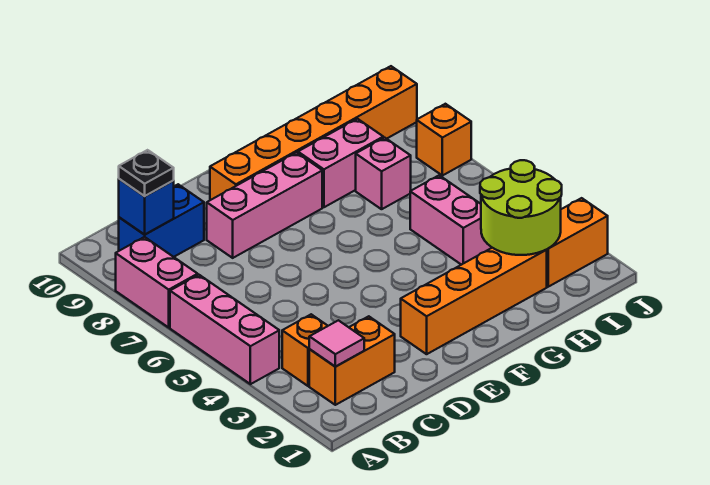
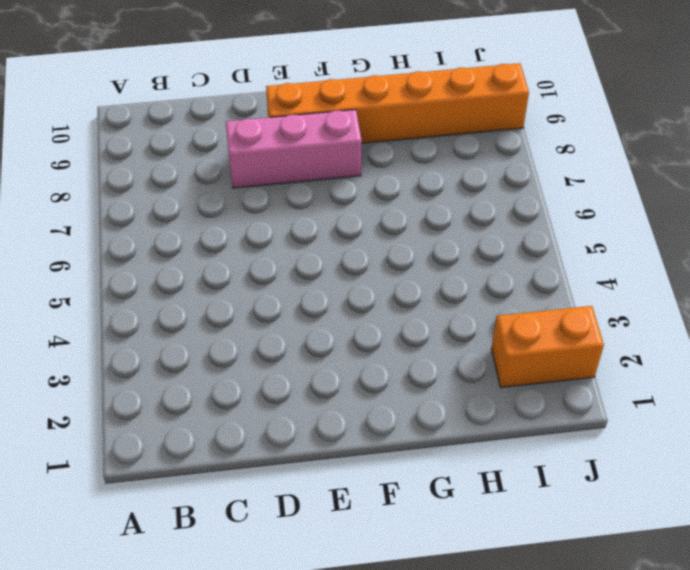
none -> pink brick A4:A6 level 1
none -> pink brick A7:A8 level 1
none -> orange brick B2:C2 level 1

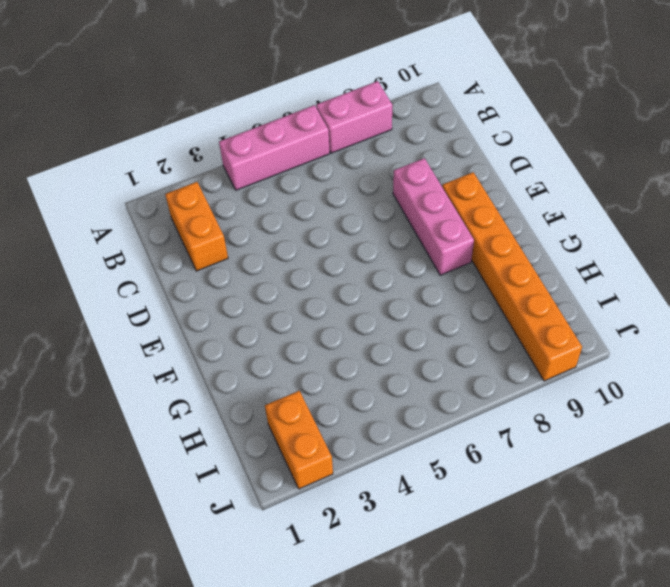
none -> orange brick B3 level 1
none -> blue brick B9:C9 level 1
none -> orange brick E2:H2 level 1

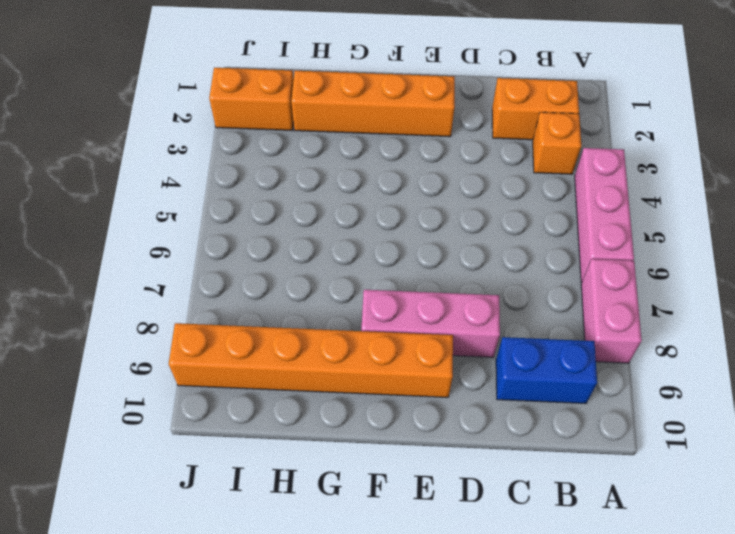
none -> pink brick G8:H8 level 1
none -> pink brick H4:H5 level 1
none -> pink brick H7 level 1

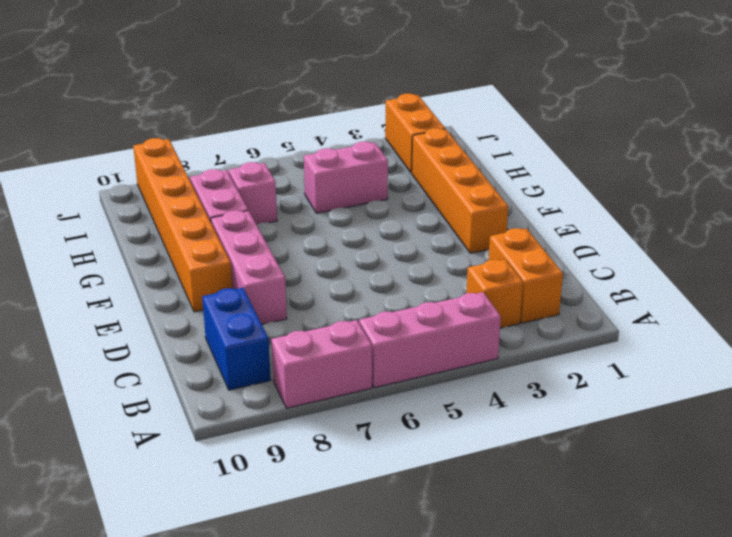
none -> orange brick J7 level 1
none -> pink tile B2 level 2
none -> blue brick B9 level 2

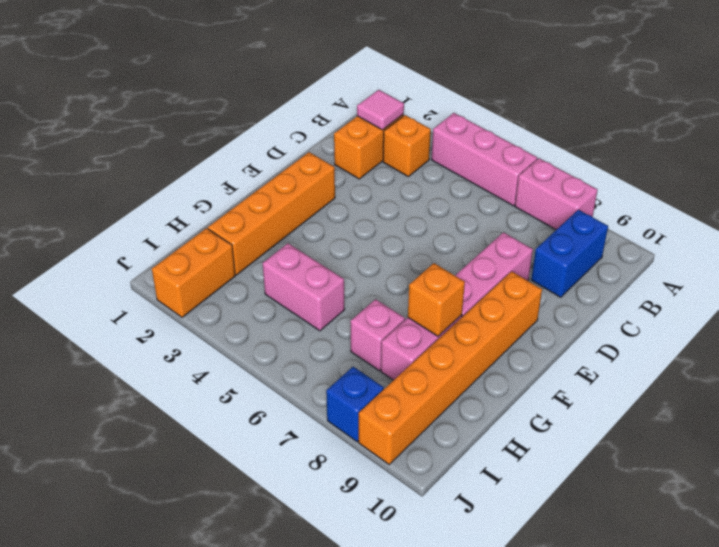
orange brick G8 level 2 -> orange brick J7 level 1
blue brick J8 level 1 -> blue brick B9 level 2
none -> lime round brick H2:I3 level 2
none -> black plate B9 level 3

